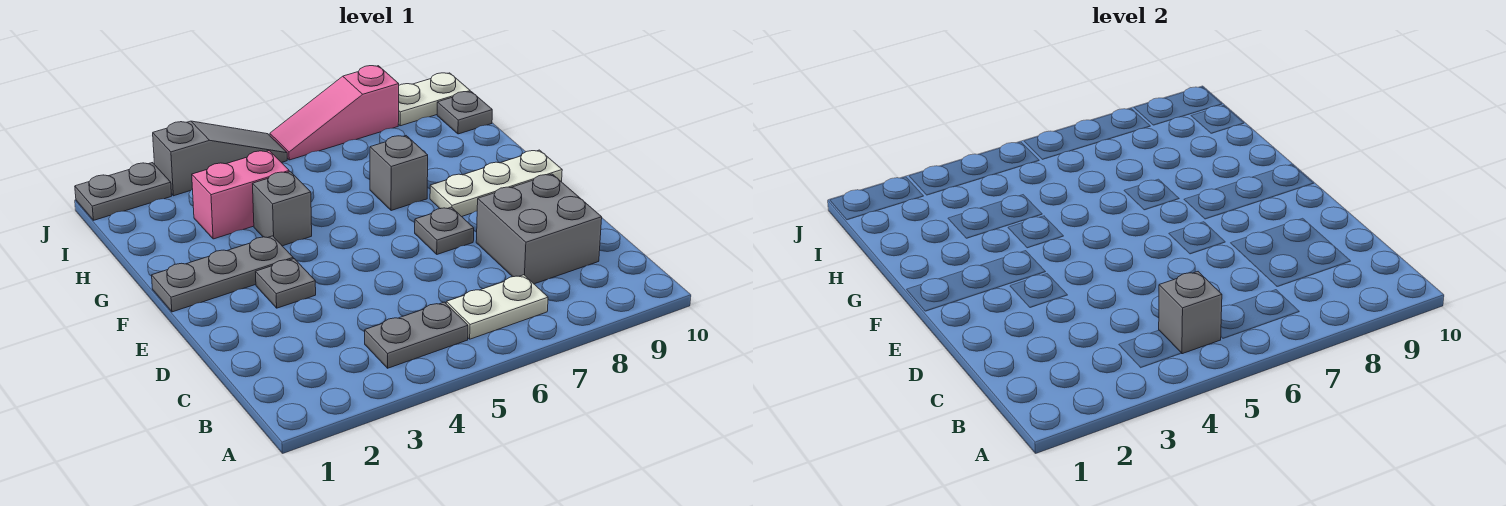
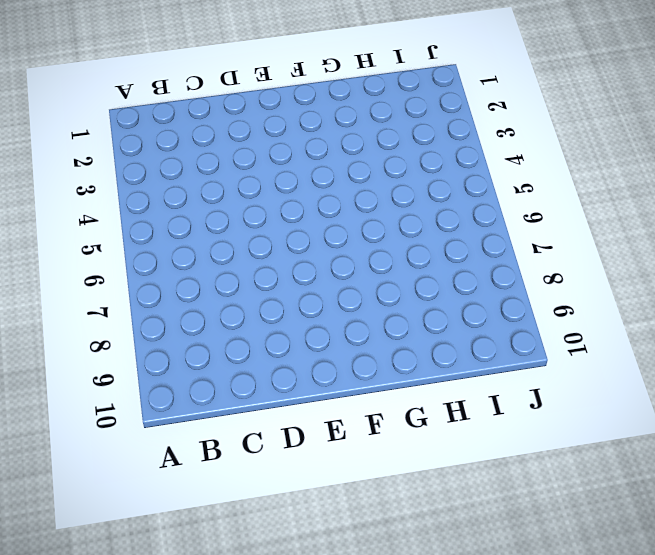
none -> grey plate B4:B5 level 1
none -> white plate B6:B7 level 1
none -> grey brick C8:D9 level 1

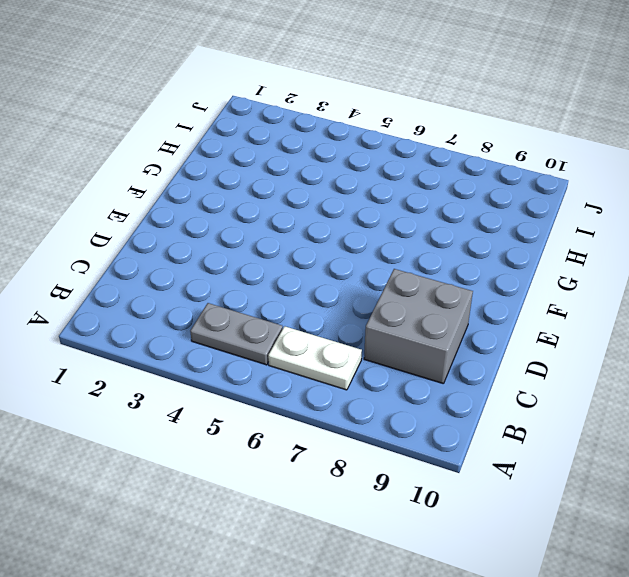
none -> grey plate E3 level 1
none -> grey plate E7 level 1
none -> grey plate F1:F3 level 1

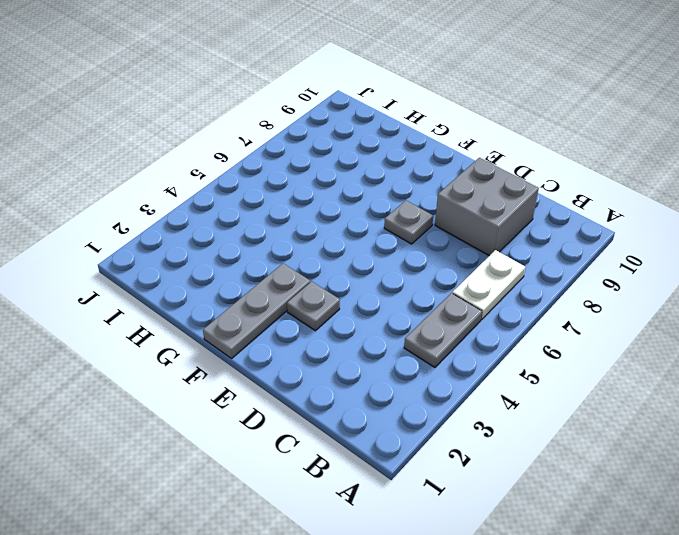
none -> white plate F8:F10 level 1
none -> grey brick G4 level 1
none -> grey brick G7 level 1

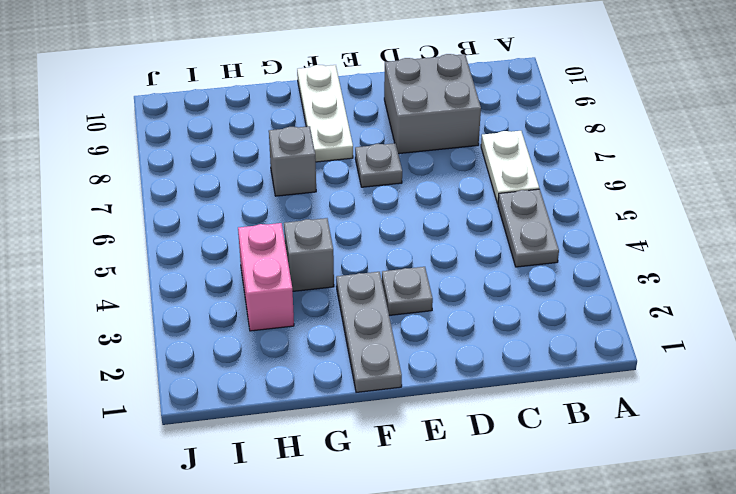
none -> grey plate I10 level 1
none -> grey plate J1:J2 level 1
none -> grey slope J3:J5 level 1 top 3

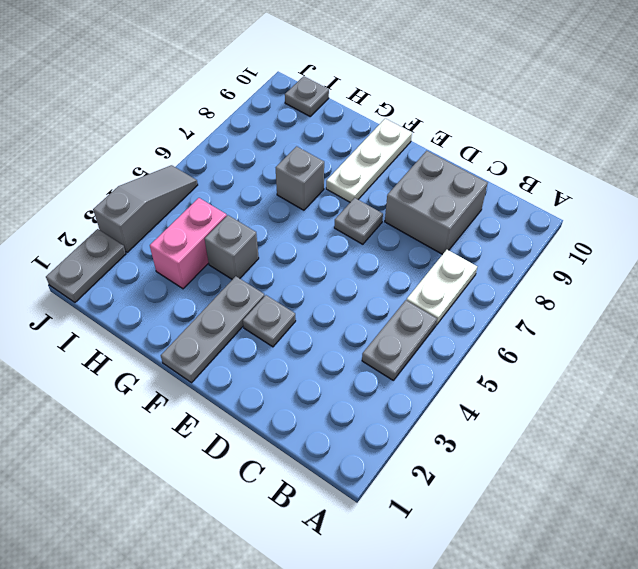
none -> pink slope J6:J8 level 1 top 8
none -> white plate J9:J10 level 1
none -> grey brick B5 level 2

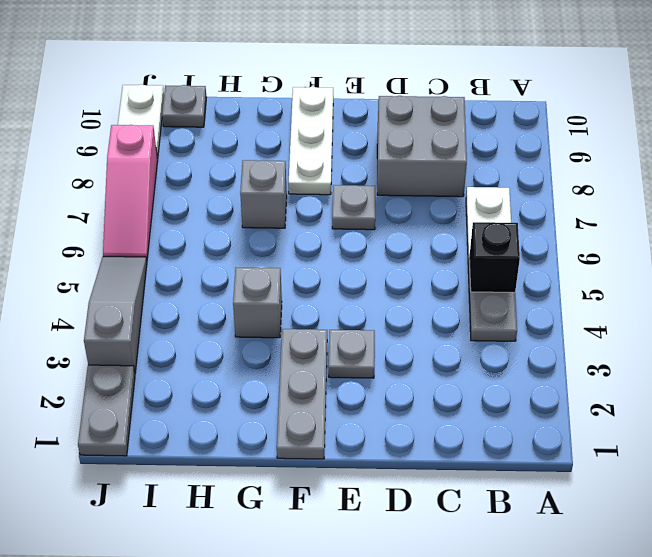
black brick B5 level 2 -> grey brick B5 level 2
none -> pink brick H3:H4 level 1

